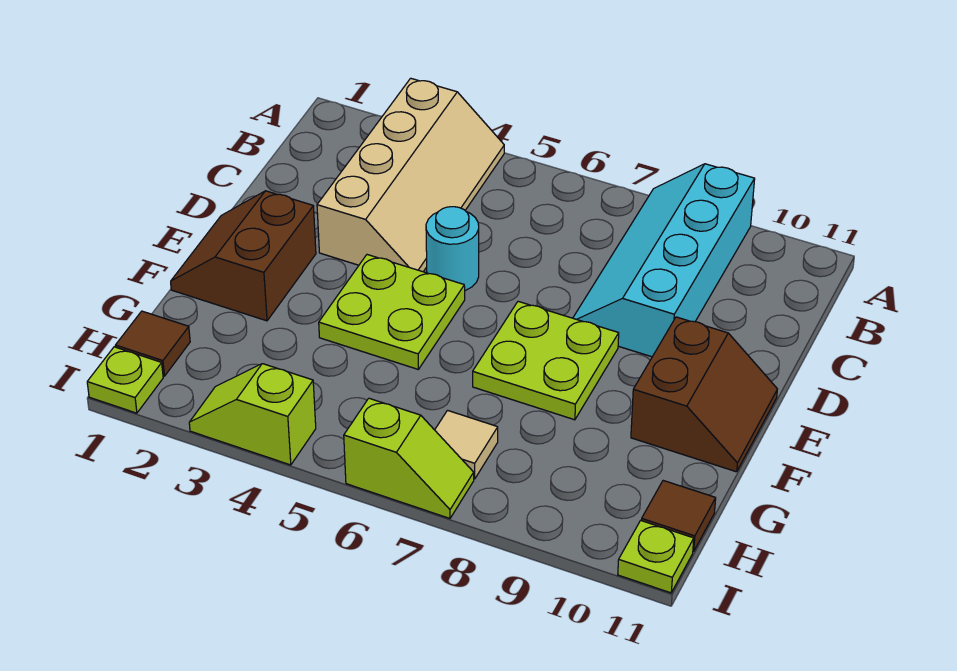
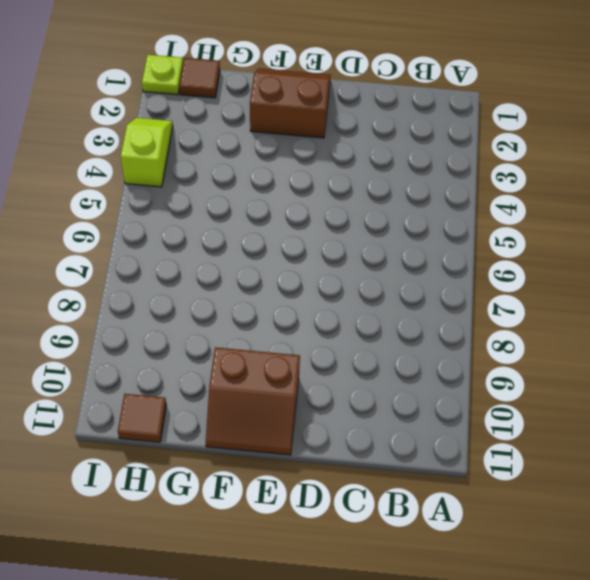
none -> tan slope A3:D4 level 1 top 3
none -> cyan slope A8:D9 level 1 top 9
none -> cyan round brick D5 level 1

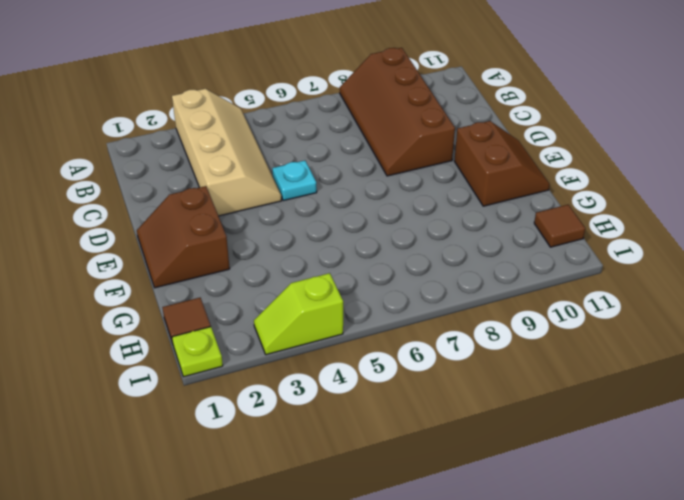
brown slope A8:D9 level 1 top 9 -> cyan slope A8:D9 level 1 top 9
cyan plate D5 level 1 -> cyan round brick D5 level 1
none -> lime plate E4:F5 level 1
none -> lime plate E7:F8 level 1
none -> tan tile H7 level 1

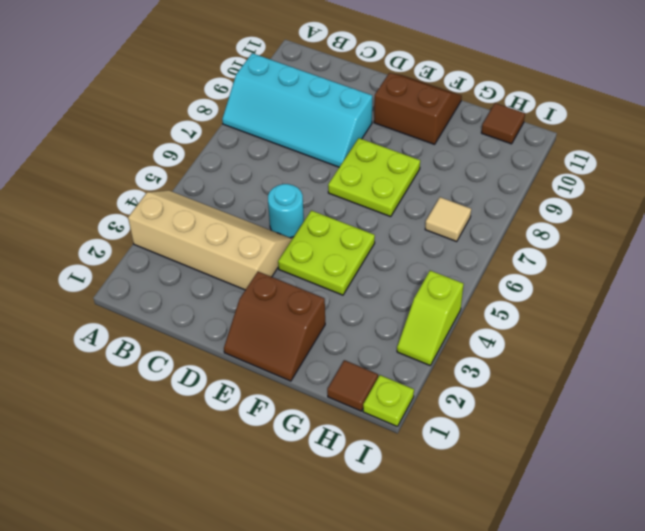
none -> lime slope I6:I7 level 1 top 6
none -> lime plate I11 level 1

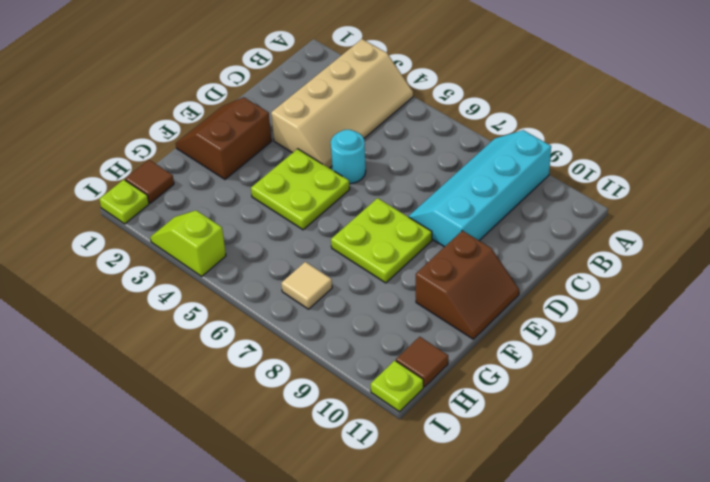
none -> lime slope I6:I7 level 1 top 6

